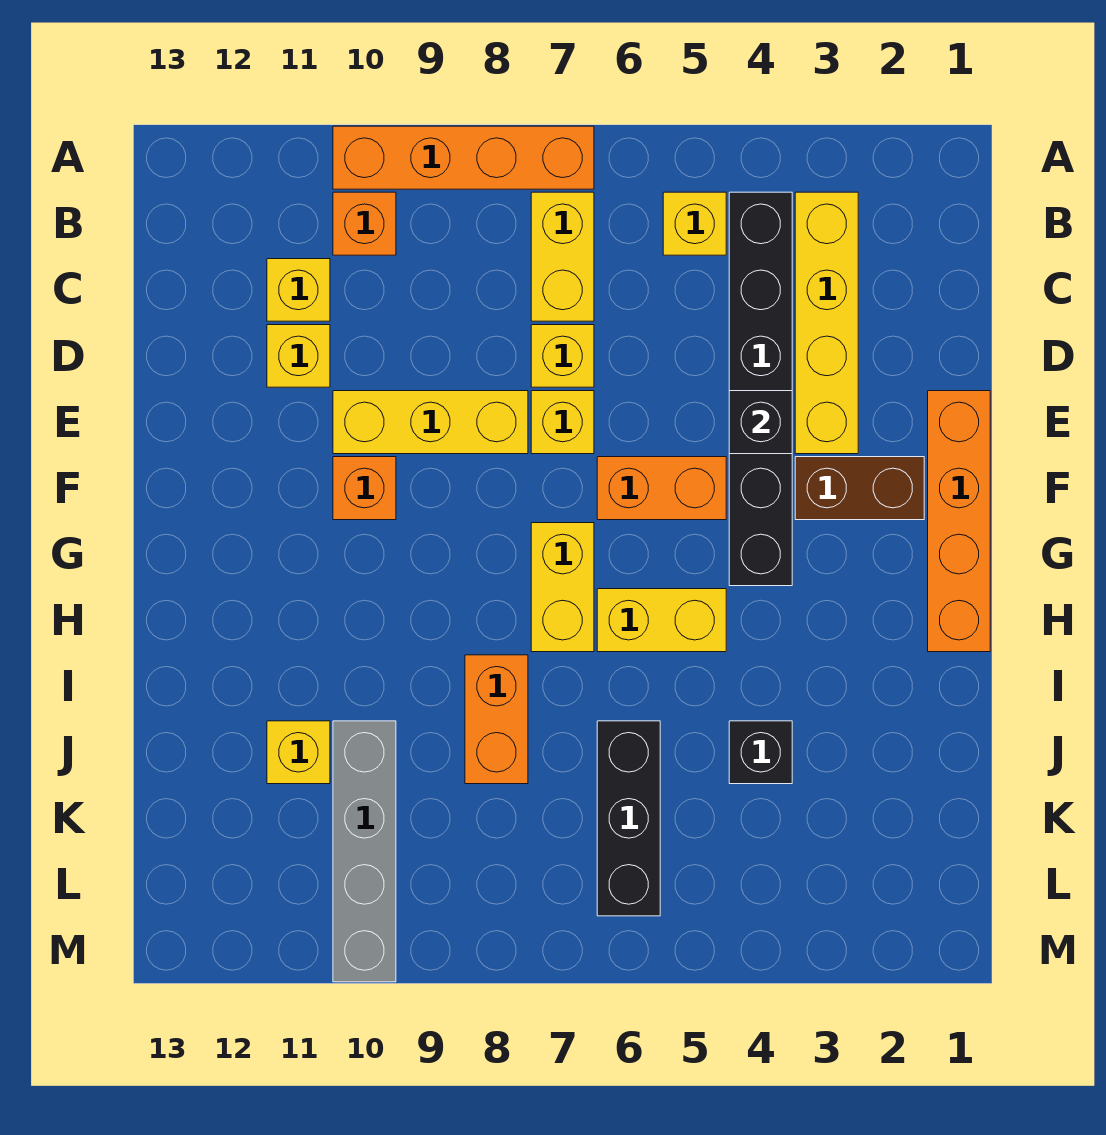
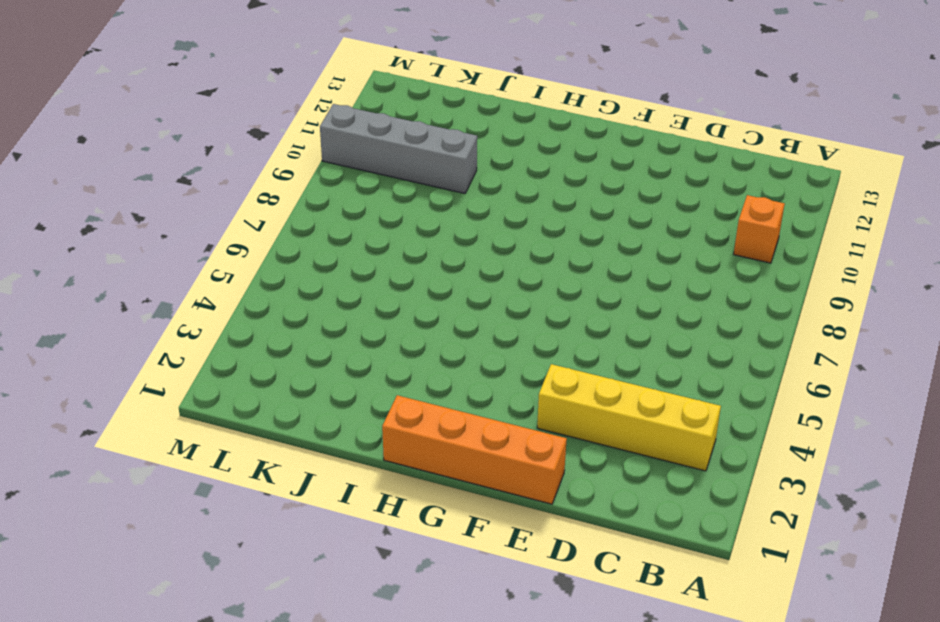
none -> orange brick A7:A10 level 1
none -> black brick B4:G4 level 1
none -> yellow brick B5 level 1

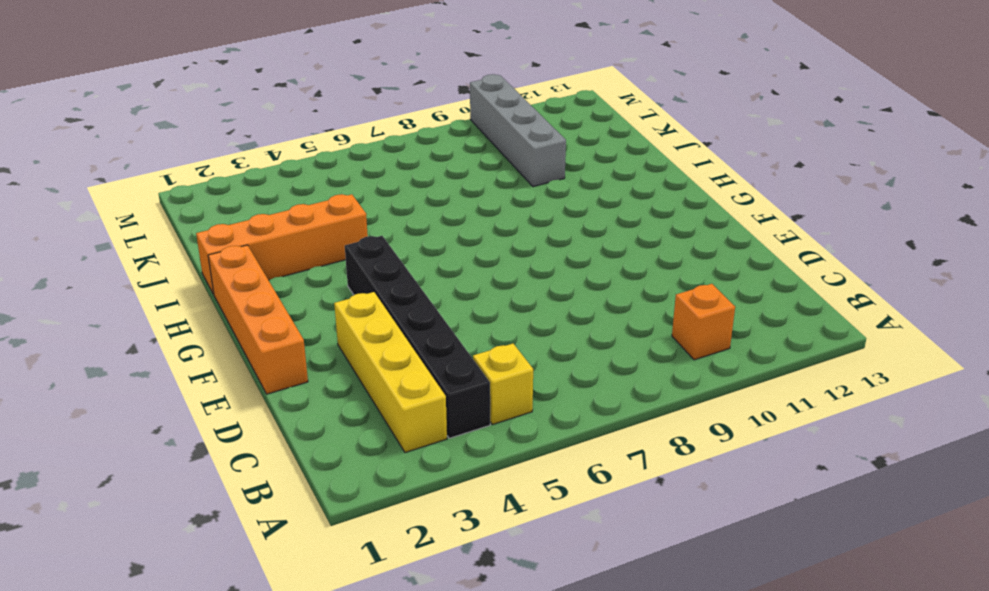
orange brick I1:I4 level 1 -> orange brick A7:A10 level 1
none -> yellow brick B7:C7 level 1
none -> yellow brick C11 level 1
none -> yellow brick D7 level 1

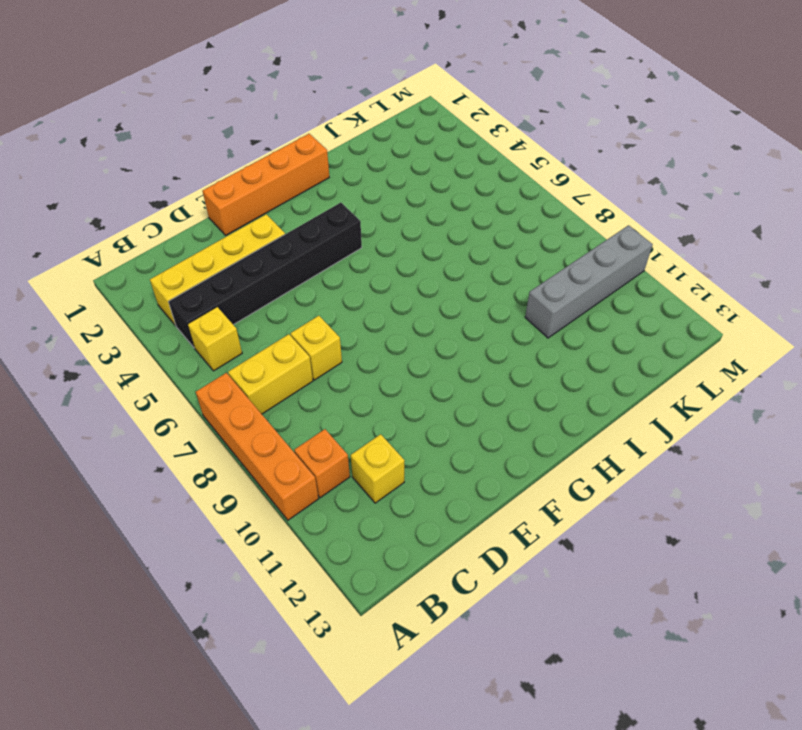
none -> yellow brick D11 level 1
none -> yellow brick E7 level 1
none -> yellow brick E8:E10 level 1

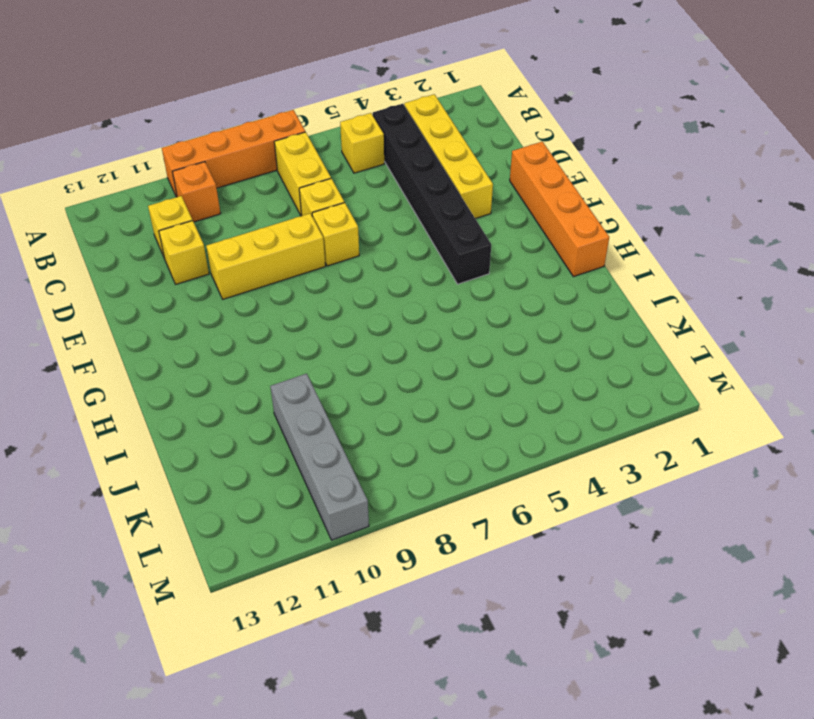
none -> brown brick F2:F3 level 1
none -> orange brick F5:F6 level 1
none -> orange brick F10 level 1

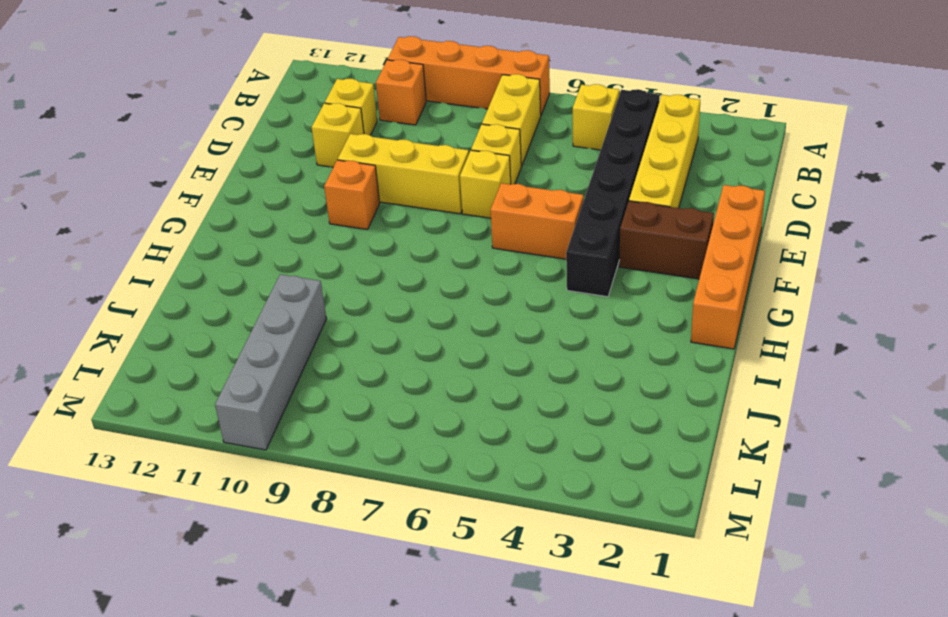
none -> yellow brick G7:H7 level 1
none -> yellow brick H5:H6 level 1
none -> orange brick I8:J8 level 1

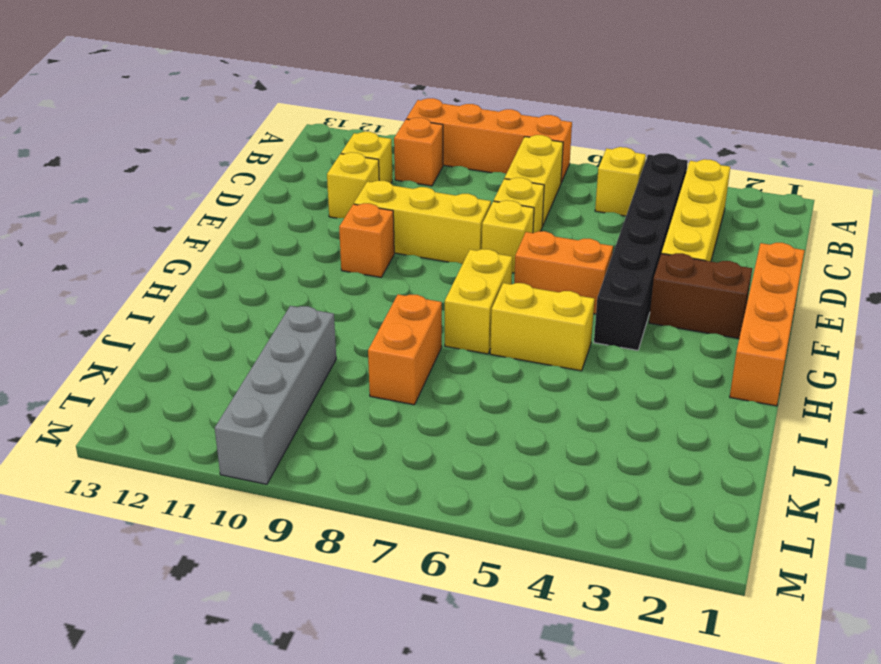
none -> black brick J4 level 1
none -> black brick J6:L6 level 1
none -> yellow brick J11 level 1

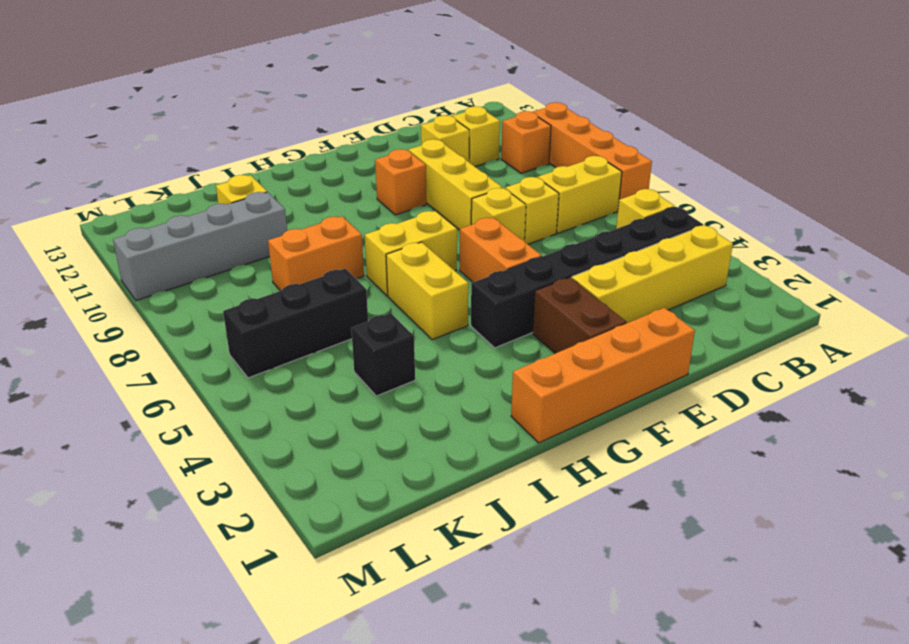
none -> black brick E4 level 2

